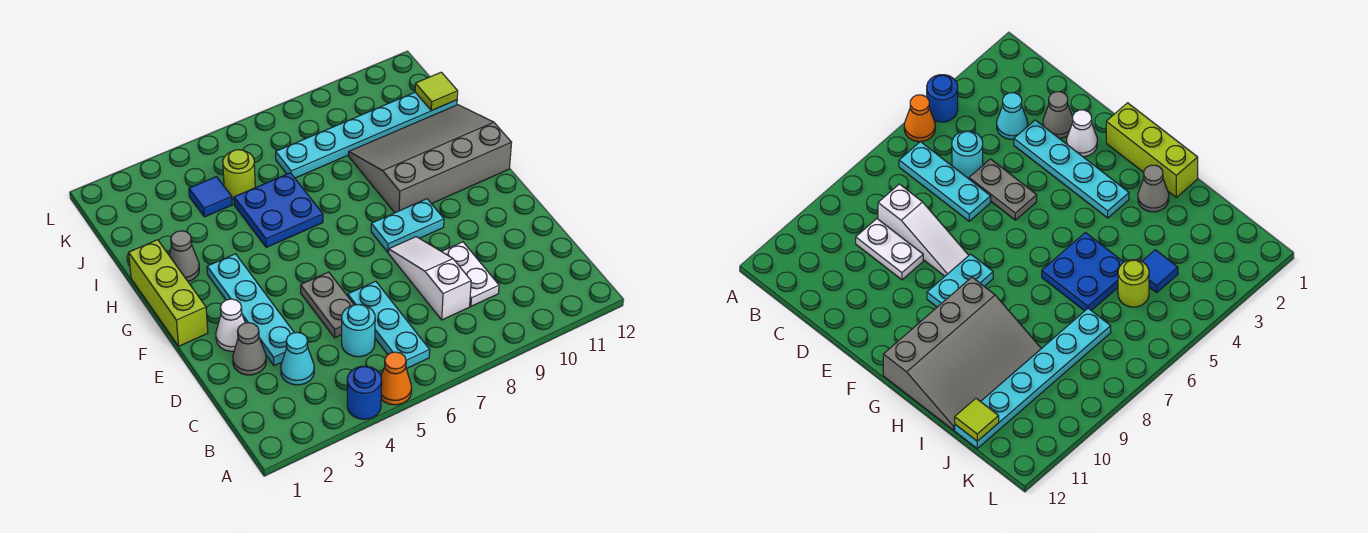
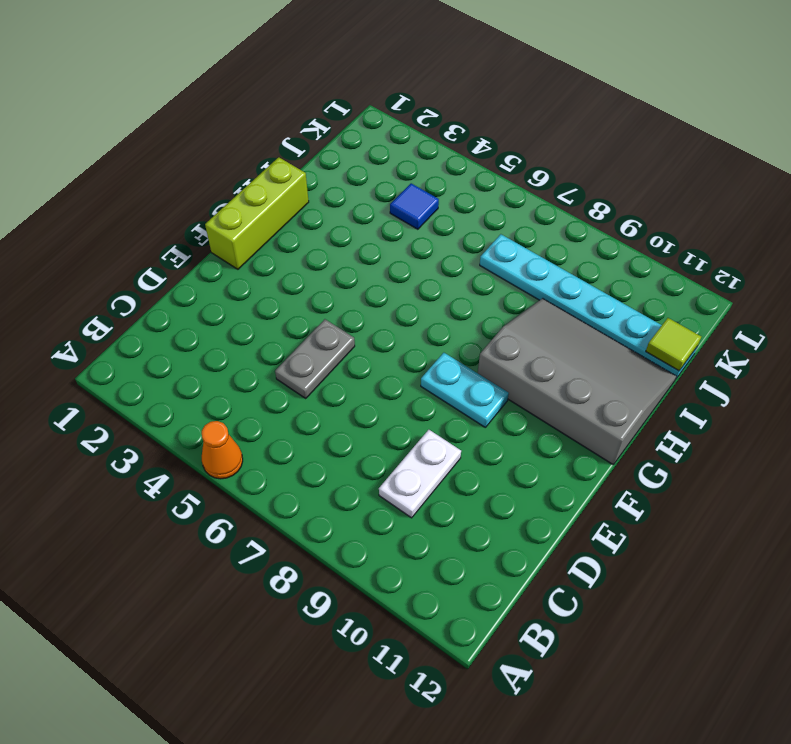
none -> blue round brick A4 level 1
none -> cyan plate B6:D6 level 1
none -> cyan cone C3 level 1

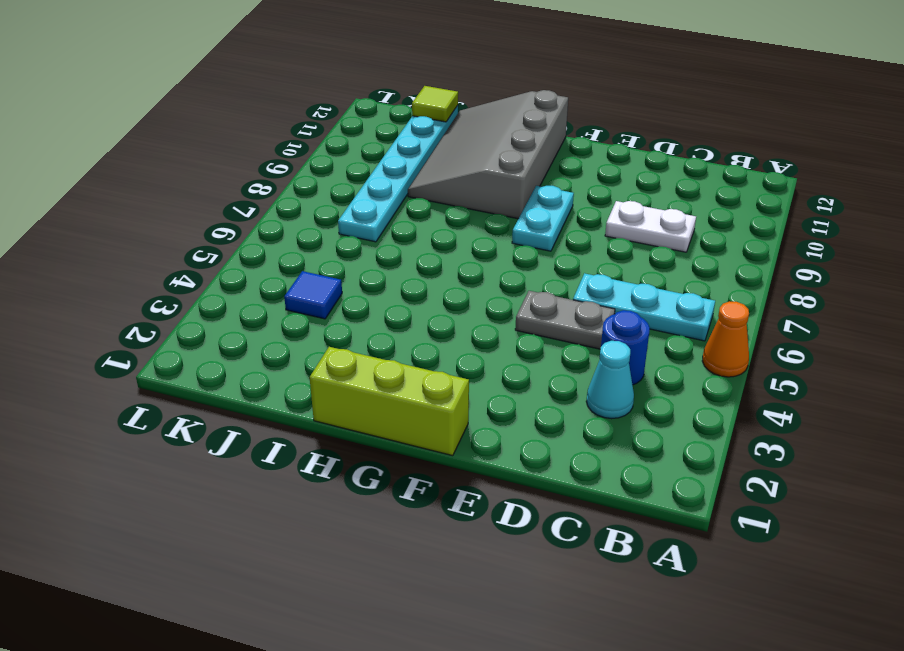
blue round brick C4 level 1 -> blue round brick A4 level 1
none -> cyan round brick C5 level 1
none -> white slope C8:E8 level 1 top C
none -> grey cone D2 level 1

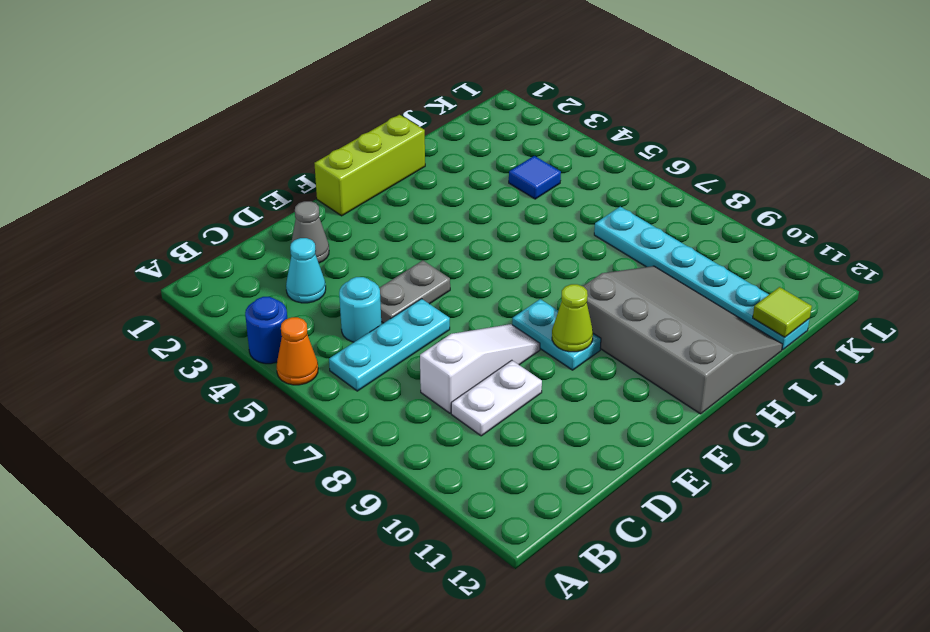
lime cone F9 level 2 -> none
none -> cyan plate D3:G3 level 1
none -> white cone E2 level 1
none -> grey cone H2 level 1

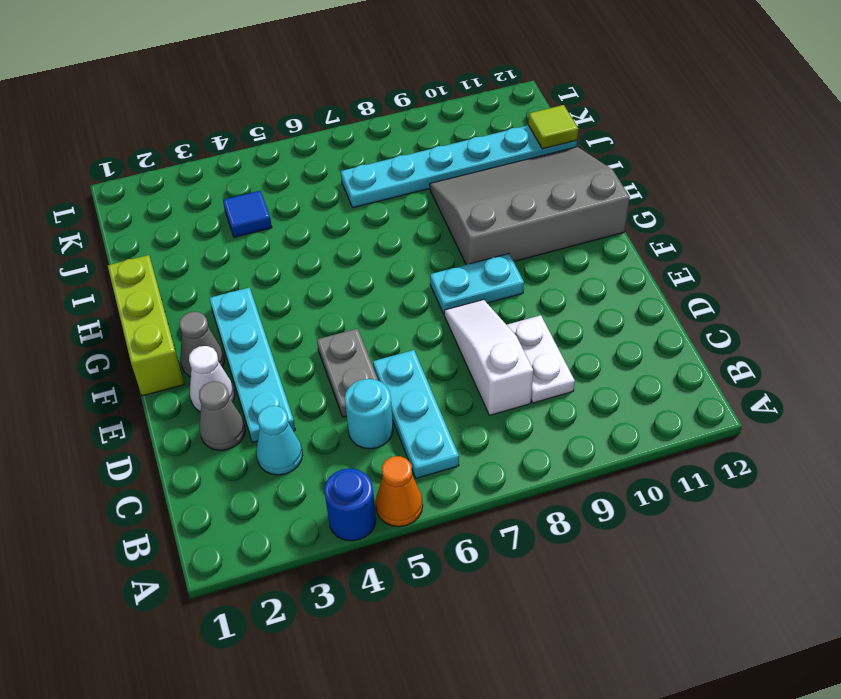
grey cone F2 level 1 -> grey cone H2 level 1
none -> blue plate H5:I6 level 1
none -> lime round brick J5 level 1

